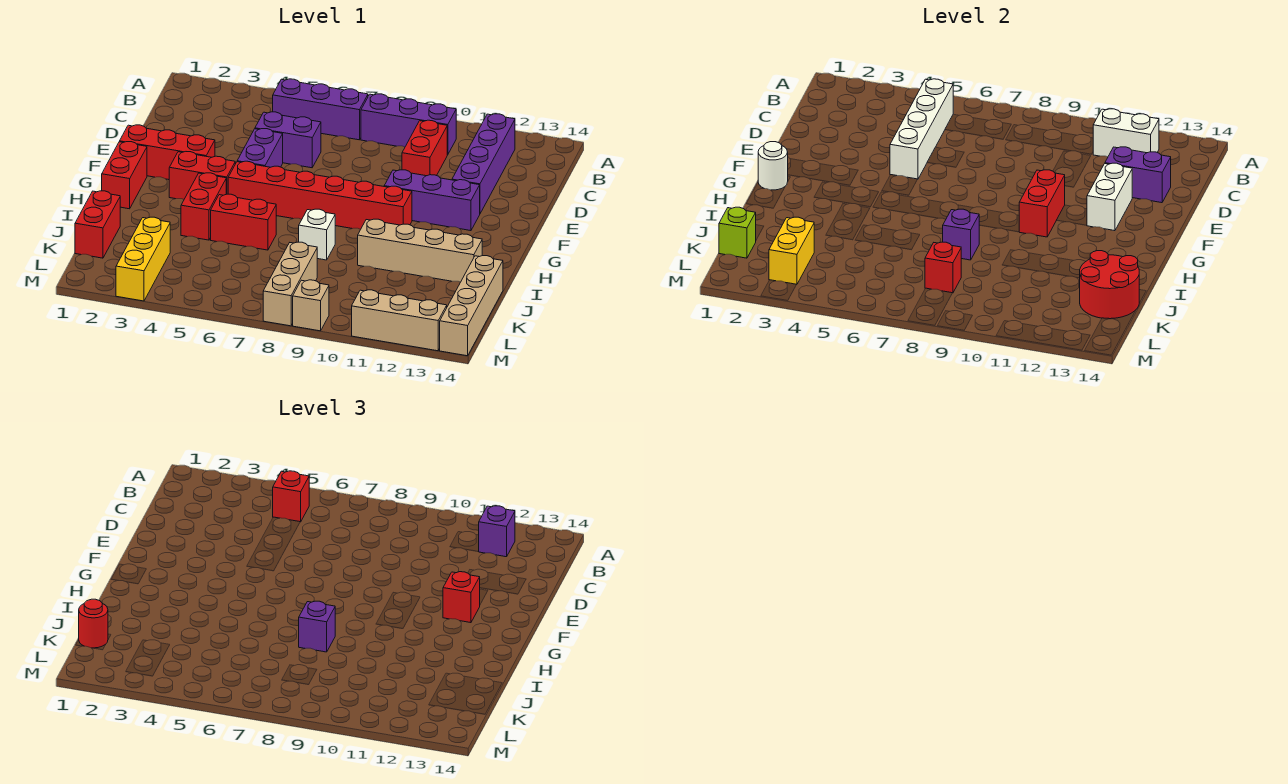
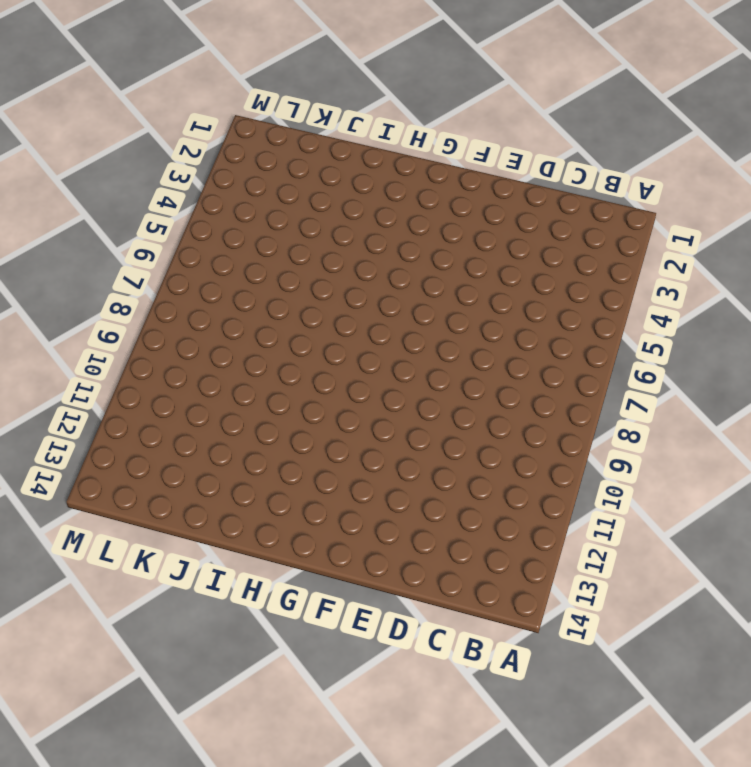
none -> purple brick B5:B7 level 1
none -> purple brick B8:B10 level 1
none -> purple brick B12:E12 level 1
none -> red brick C10:D10 level 1

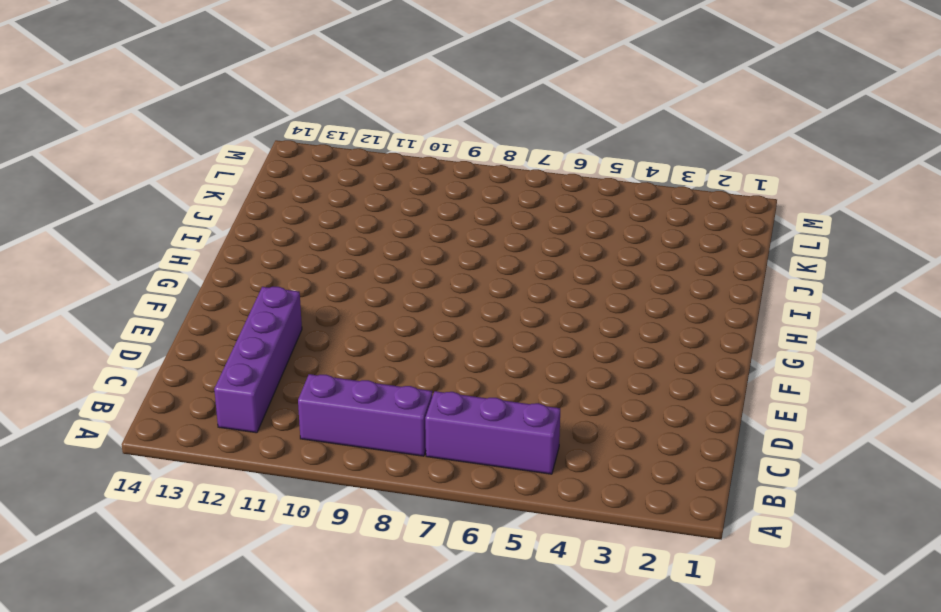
none -> red brick C10:D10 level 1
none -> purple brick D5:D6 level 1
none -> purple brick E5:F5 level 1
none -> red brick F1:F3 level 1

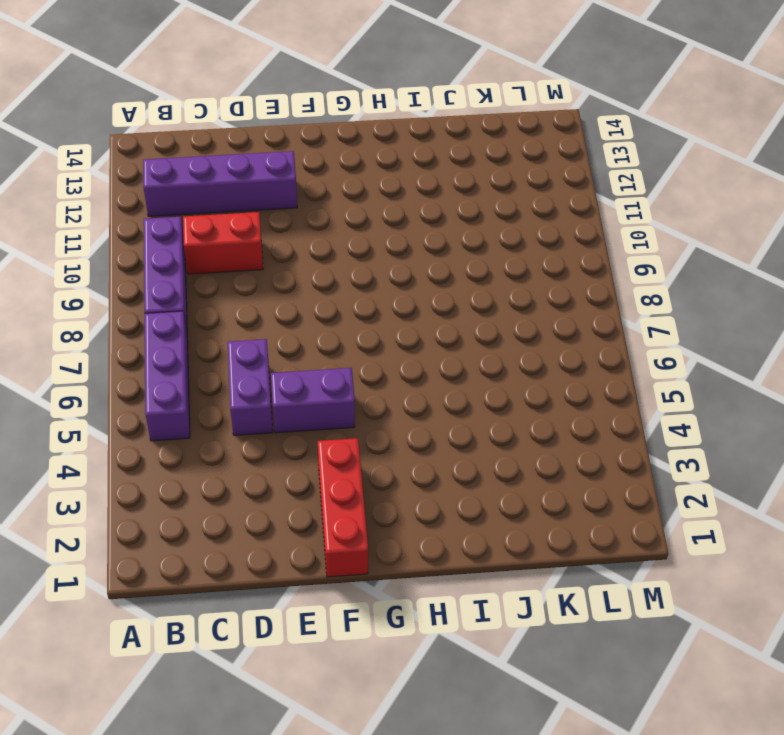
none -> purple brick F10:F12 level 1
none -> red brick G1:H1 level 1
none -> red brick G3:G4 level 1
none -> red brick G5:G10 level 1

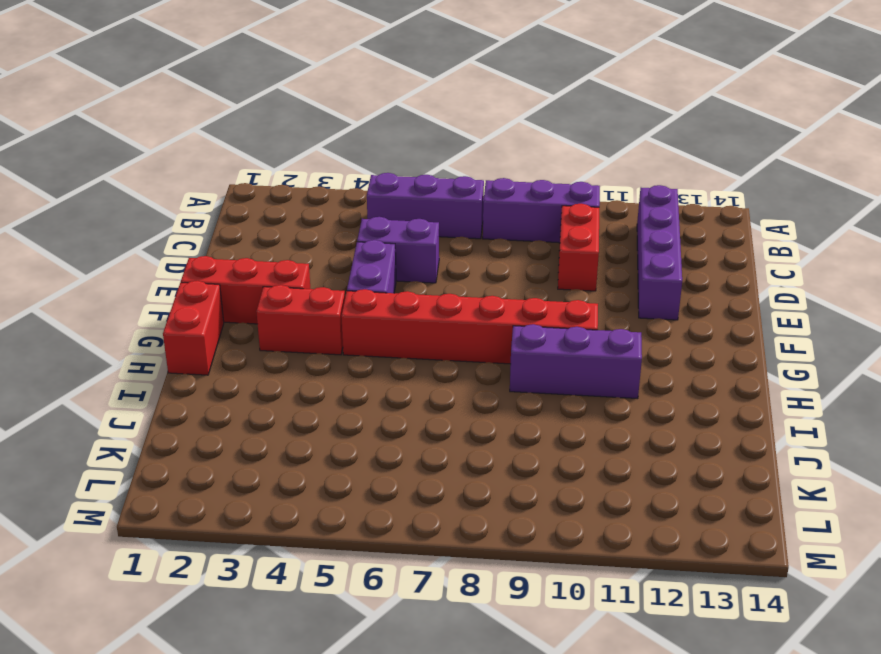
purple brick H9:H11 level 1 -> purple brick F10:F12 level 1
none -> red brick H4:I4 level 1
none -> red brick I5:I6 level 1
none -> white brick I8 level 1
none -> tan brick I10:I13 level 1

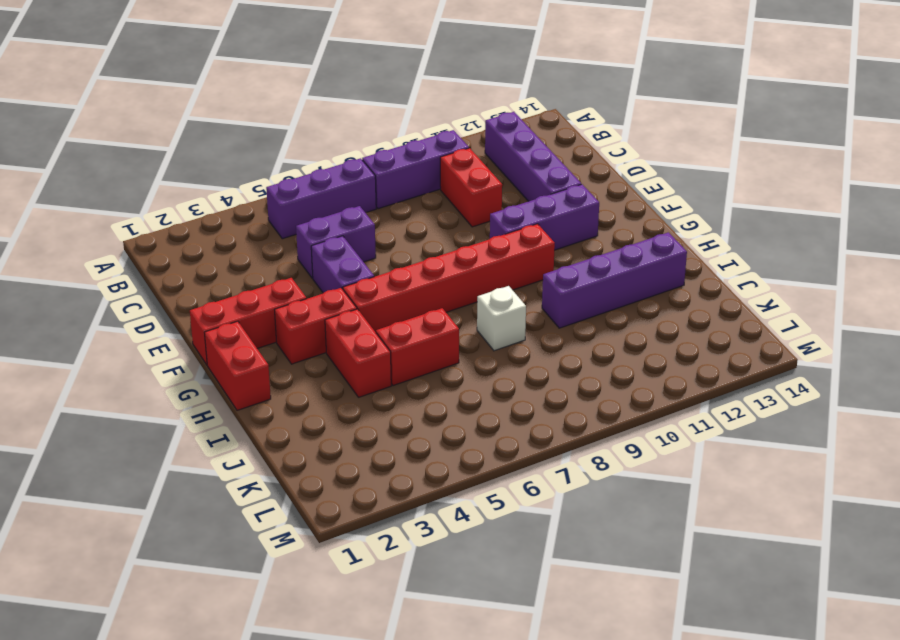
purple brick I10:I13 level 1 -> tan brick I10:I13 level 1
none -> red brick J1:K1 level 1
none -> tan brick J14:M14 level 1
none -> yellow brick K3:M3 level 1
none -> tan brick K8:M8 level 1

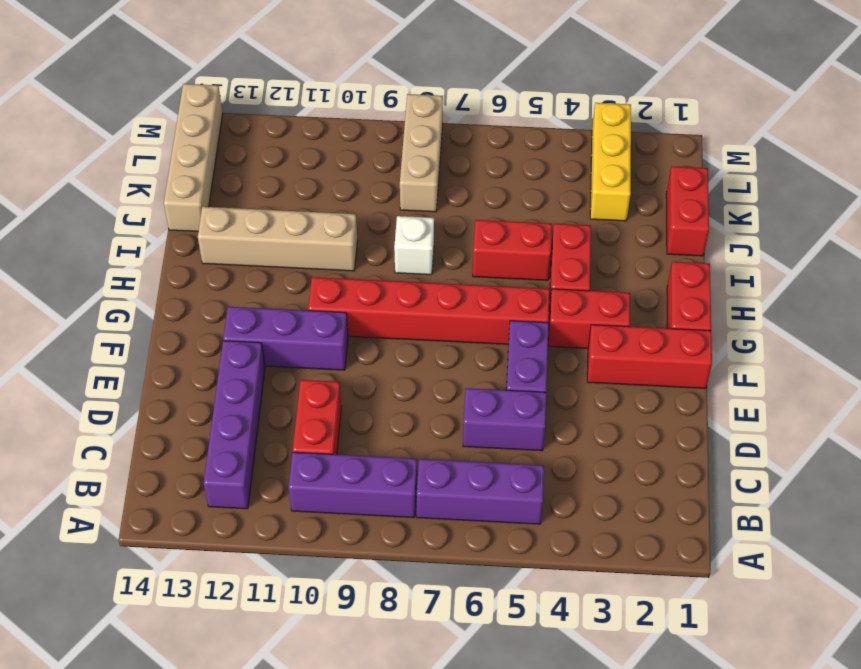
none -> tan brick M9 level 1
none -> tan brick M11:M13 level 1
none -> white brick B5:E5 level 2
none -> white brick B11:B12 level 2

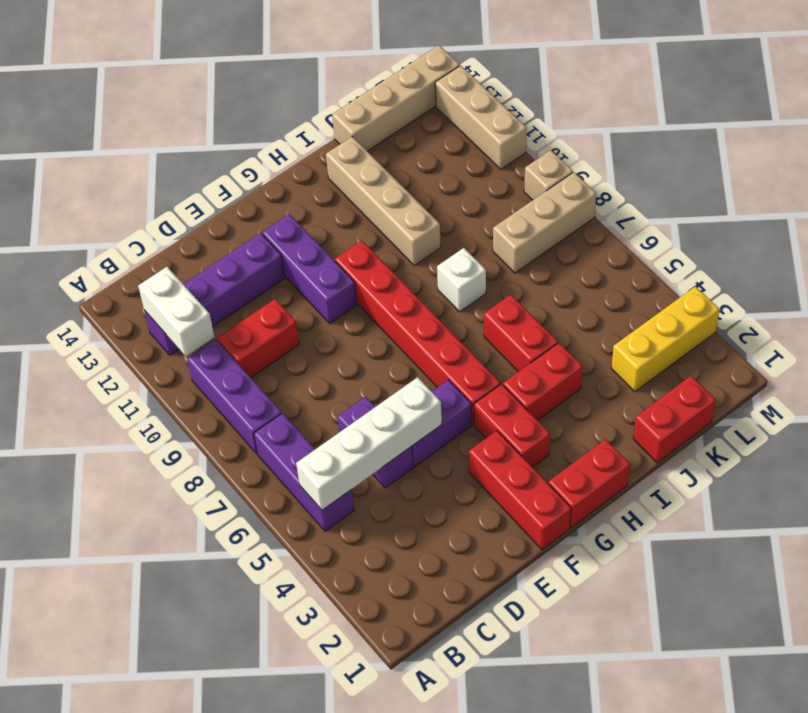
none -> purple brick D12:D13 level 2
none -> white brick E12:F12 level 2
none -> red brick F10:G10 level 2
none -> white round brick G1 level 2

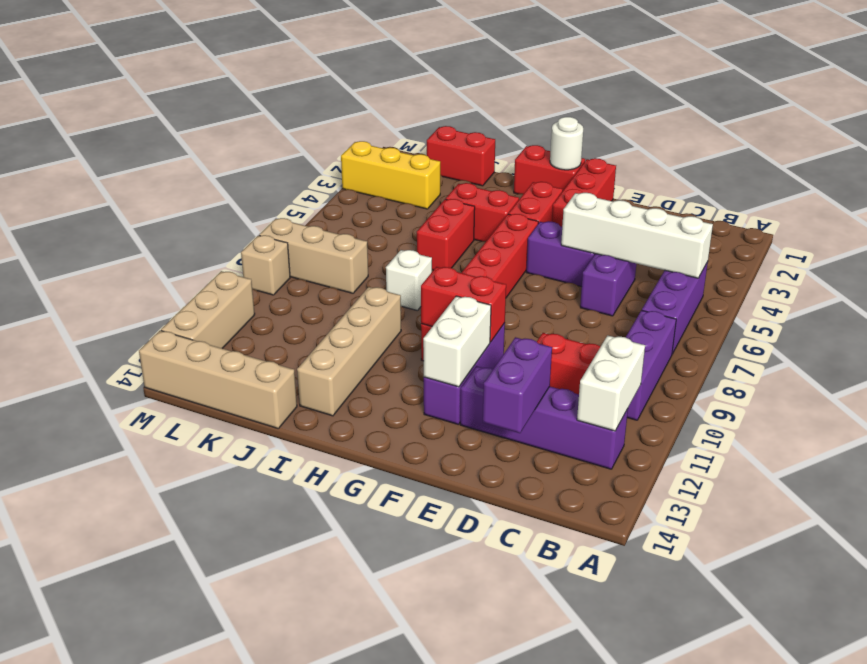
white brick F11:F12 level 2 -> white brick E12:F12 level 2
none -> purple brick I8 level 2
none -> red round brick J13:K14 level 2
none -> lime brick K1 level 2
none -> yellow brick K3:L3 level 2

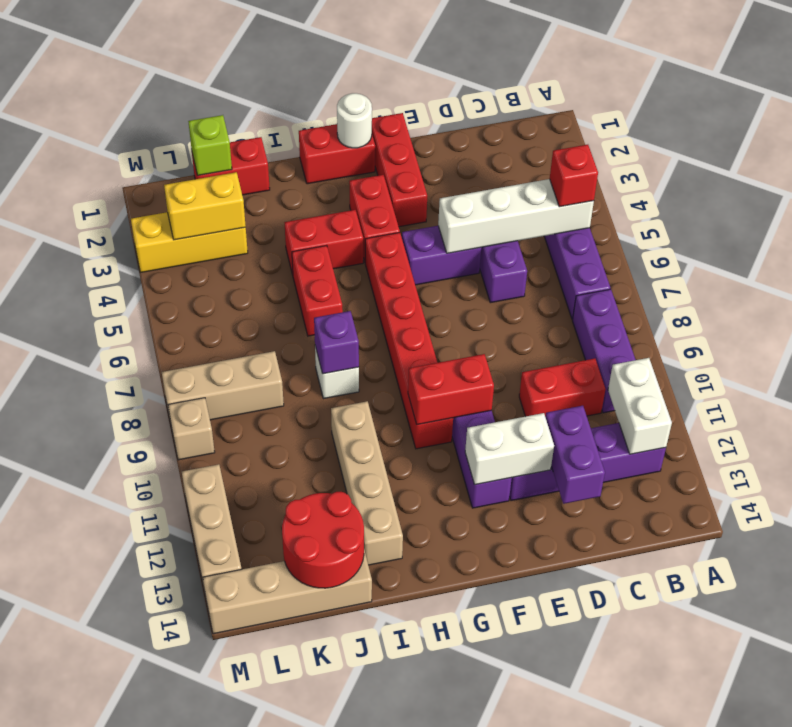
none -> red brick K8 level 2
none -> purple brick B12 level 3
none -> red brick F12 level 3
none -> purple brick I8 level 3

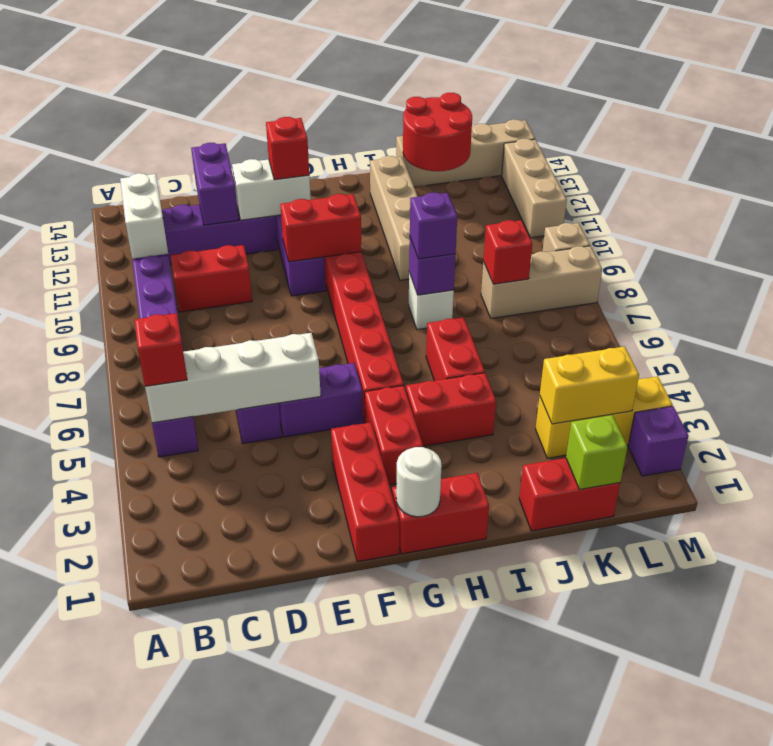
purple brick M2 level 1 -> purple brick B12 level 3
none -> red round brick K1 level 3

